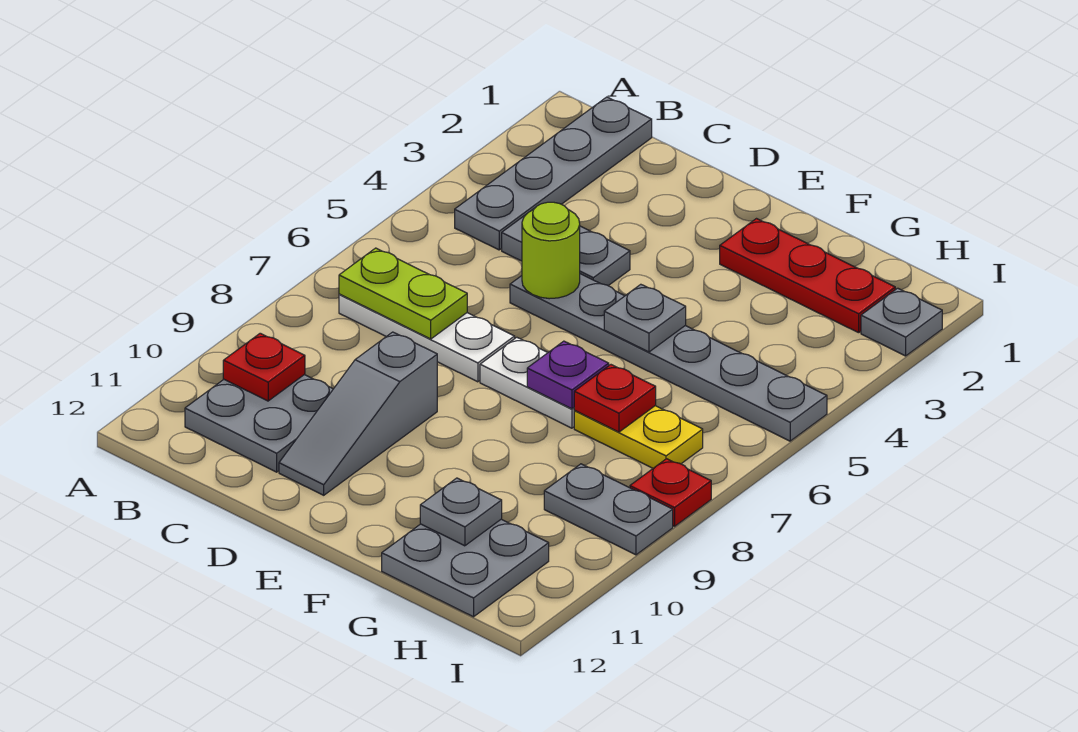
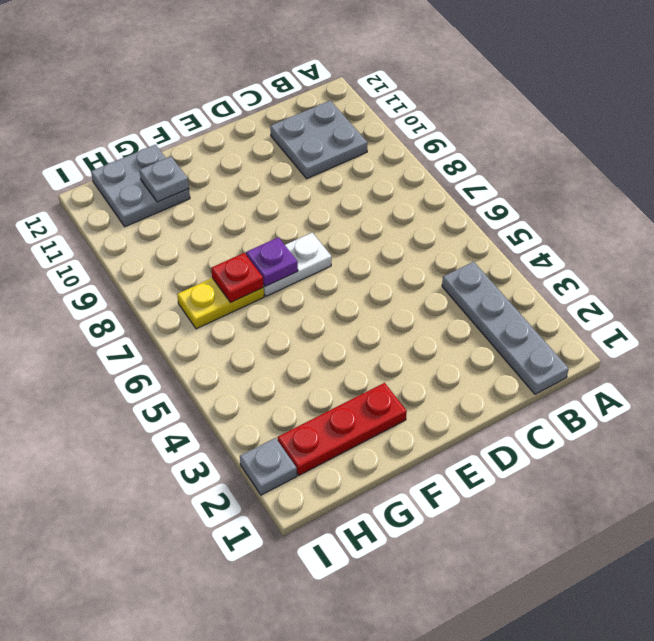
none -> white plate B7:D7 level 1
none -> grey plate C4:D4 level 1
none -> grey plate D5:I5 level 1

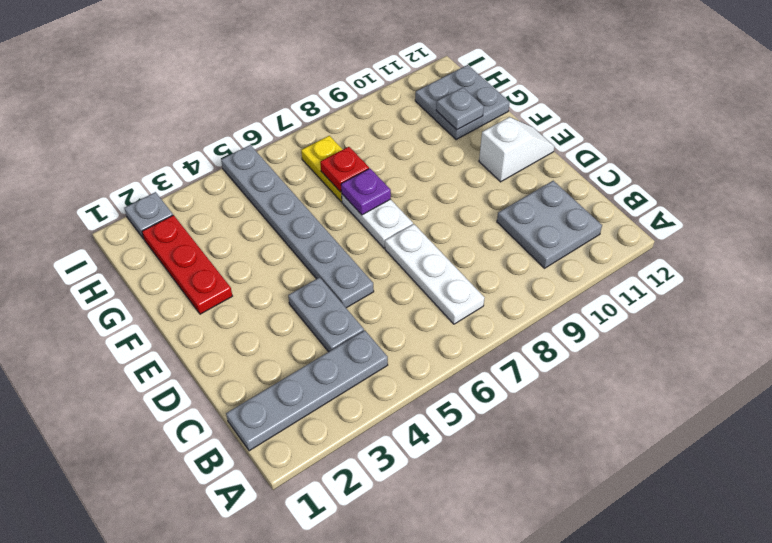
white slope E11:E12 level 1 top 11 -> none
none -> grey slope D9:D11 level 1 top 9
none -> grey plate H9:I9 level 1
none -> red plate I8 level 1

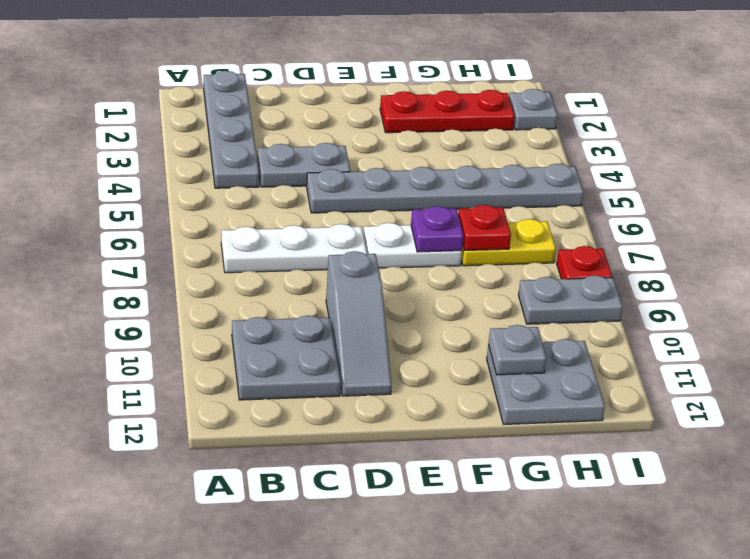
none -> lime plate B7:C7 level 2
none -> red plate B10 level 2
none -> lime round brick D5 level 2

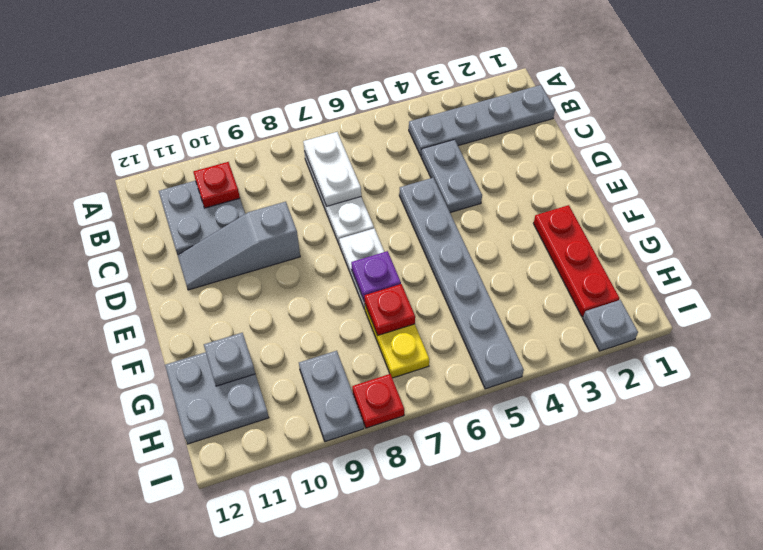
white plate B7:C7 level 2 -> lime plate B7:C7 level 2
none -> lime round brick D5 level 2
none -> grey plate F5 level 2

